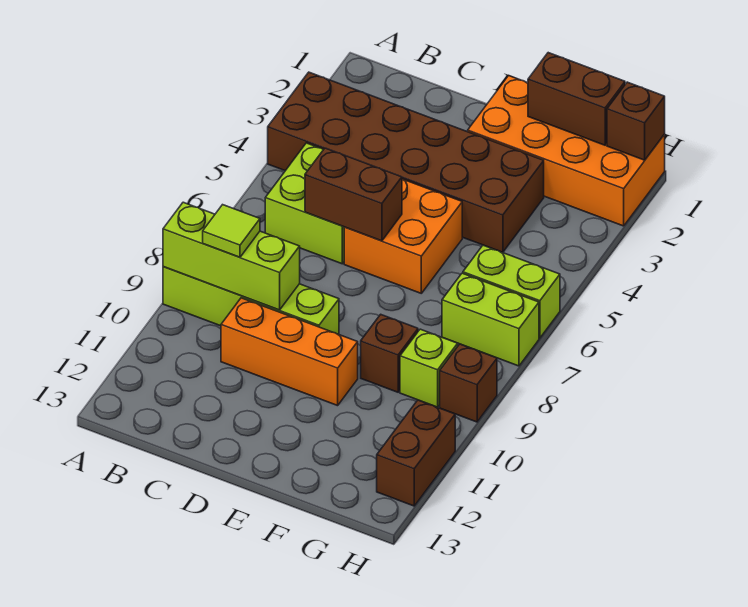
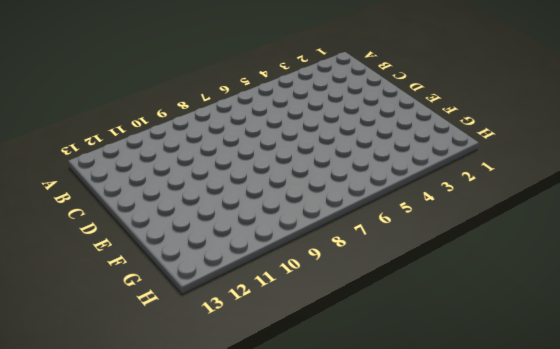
none -> brown brick A3:F4 level 1
none -> lime brick A9:D9 level 1
none -> lime brick B5:C6 level 1

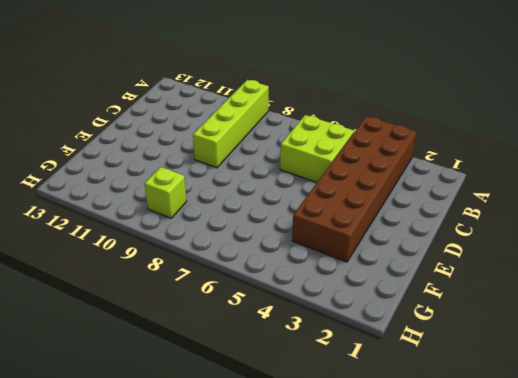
none -> orange brick C10:E10 level 1
none -> orange brick D5:E6 level 1
none -> orange brick E1:H2 level 1

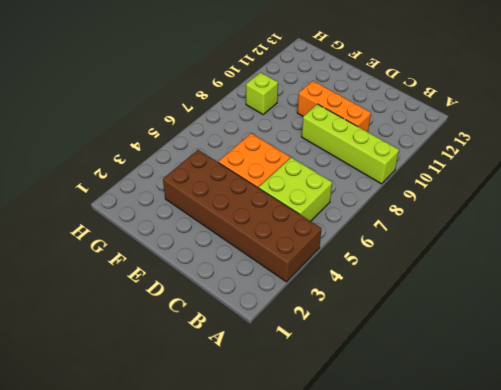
none -> orange brick E1:H2 level 1
none -> brown brick F9 level 1
none -> lime brick G6:H6 level 1

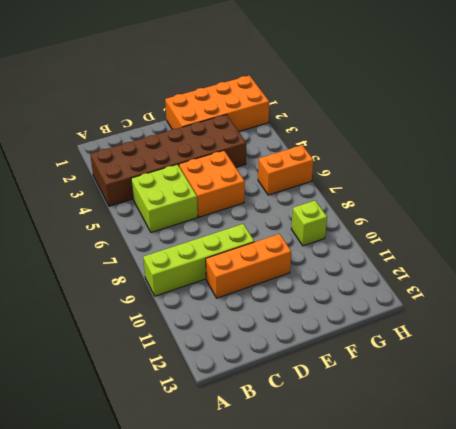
orange brick G6:H6 level 1 -> lime brick G6:H6 level 1
none -> brown brick F9 level 1
none -> lime brick G7:H7 level 1
none -> brown brick H9 level 1

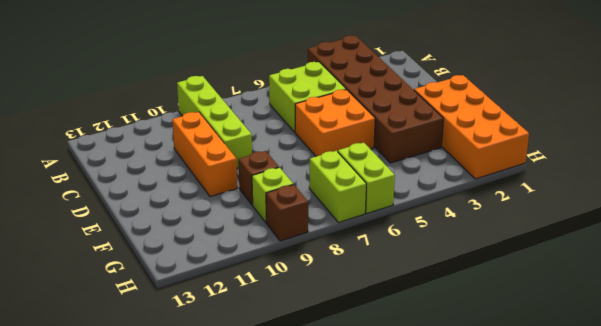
none -> brown brick H11:H12 level 1
none -> lime brick A9:C9 level 2
none -> brown brick C6:D6 level 2

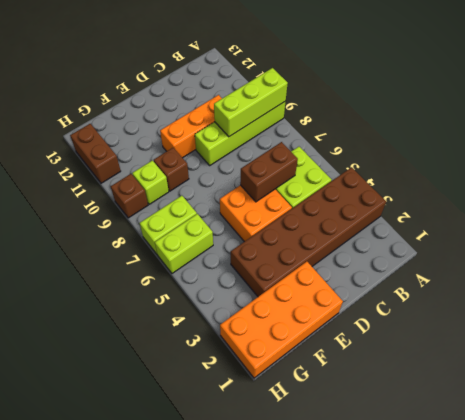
none -> brown brick F1:G1 level 2
none -> brown brick H1 level 2
none -> lime tile B9 level 3

